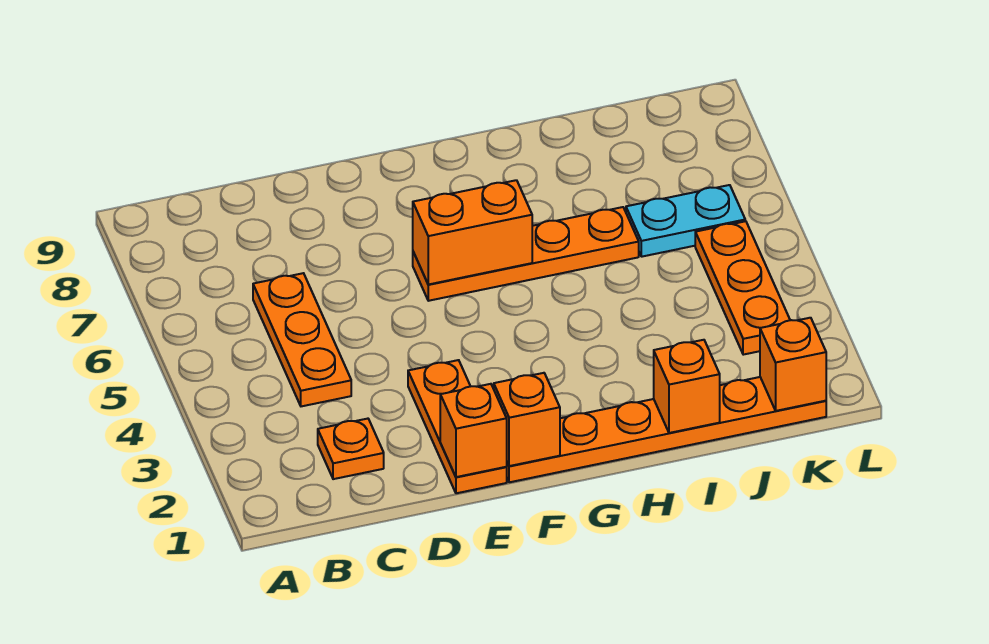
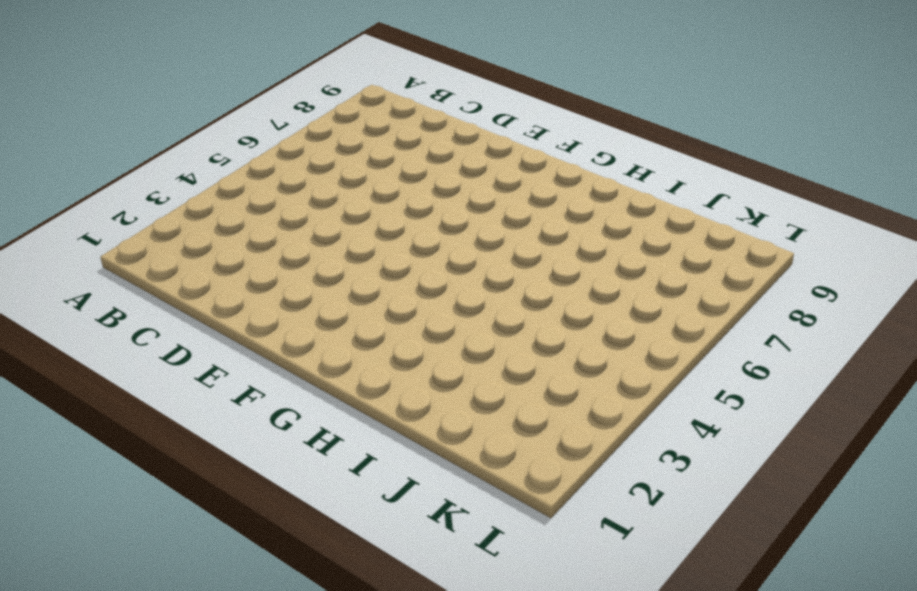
none -> orange plate C2 level 1
none -> orange plate C4:C6 level 1
none -> orange plate E1:E3 level 1

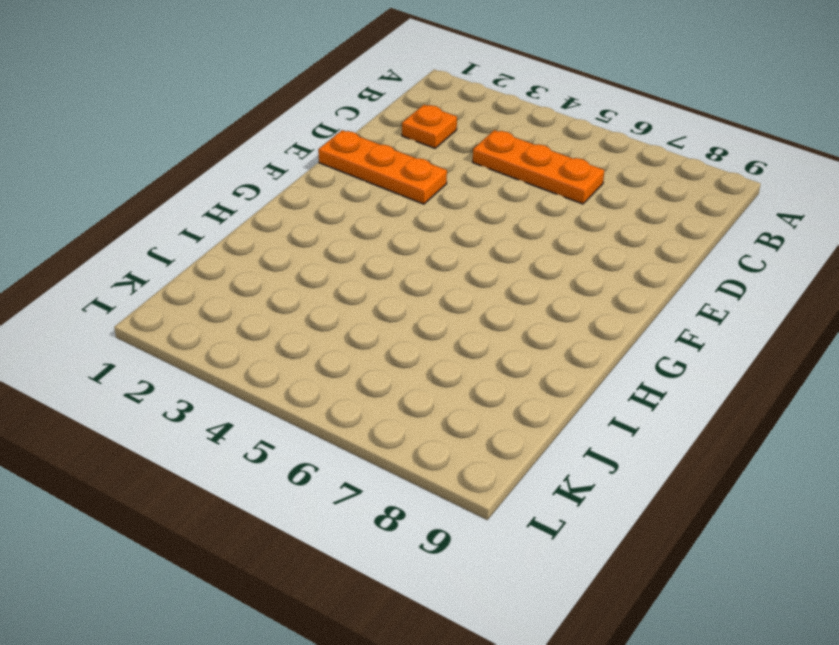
none -> orange plate F1:K1 level 1
none -> orange plate F6:I6 level 1
none -> cyan plate J6:K6 level 1

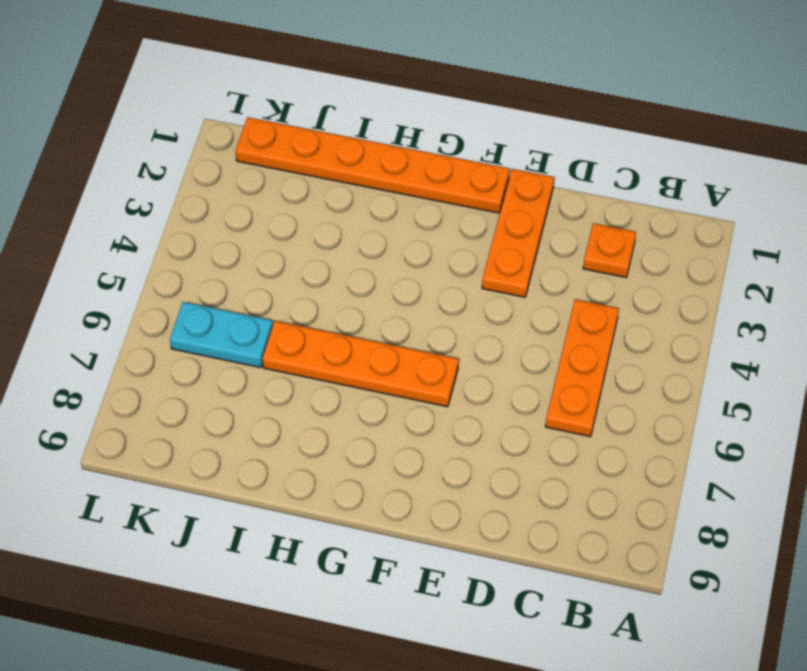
none -> orange plate K3:K5 level 1
none -> orange brick E1 level 2
none -> orange brick F1 level 2

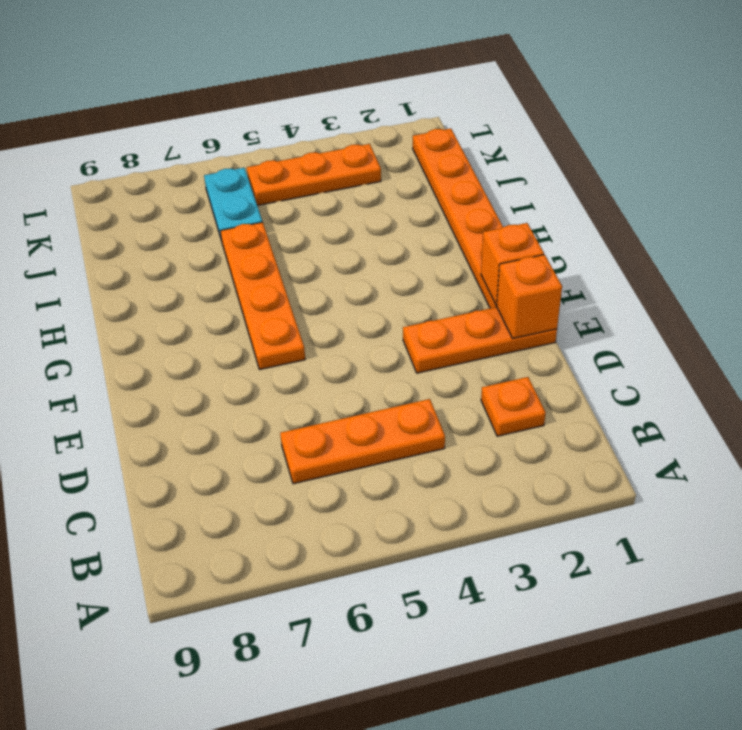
none -> orange brick F6:G6 level 2
none -> orange brick I1 level 2
none -> orange brick K1 level 2

